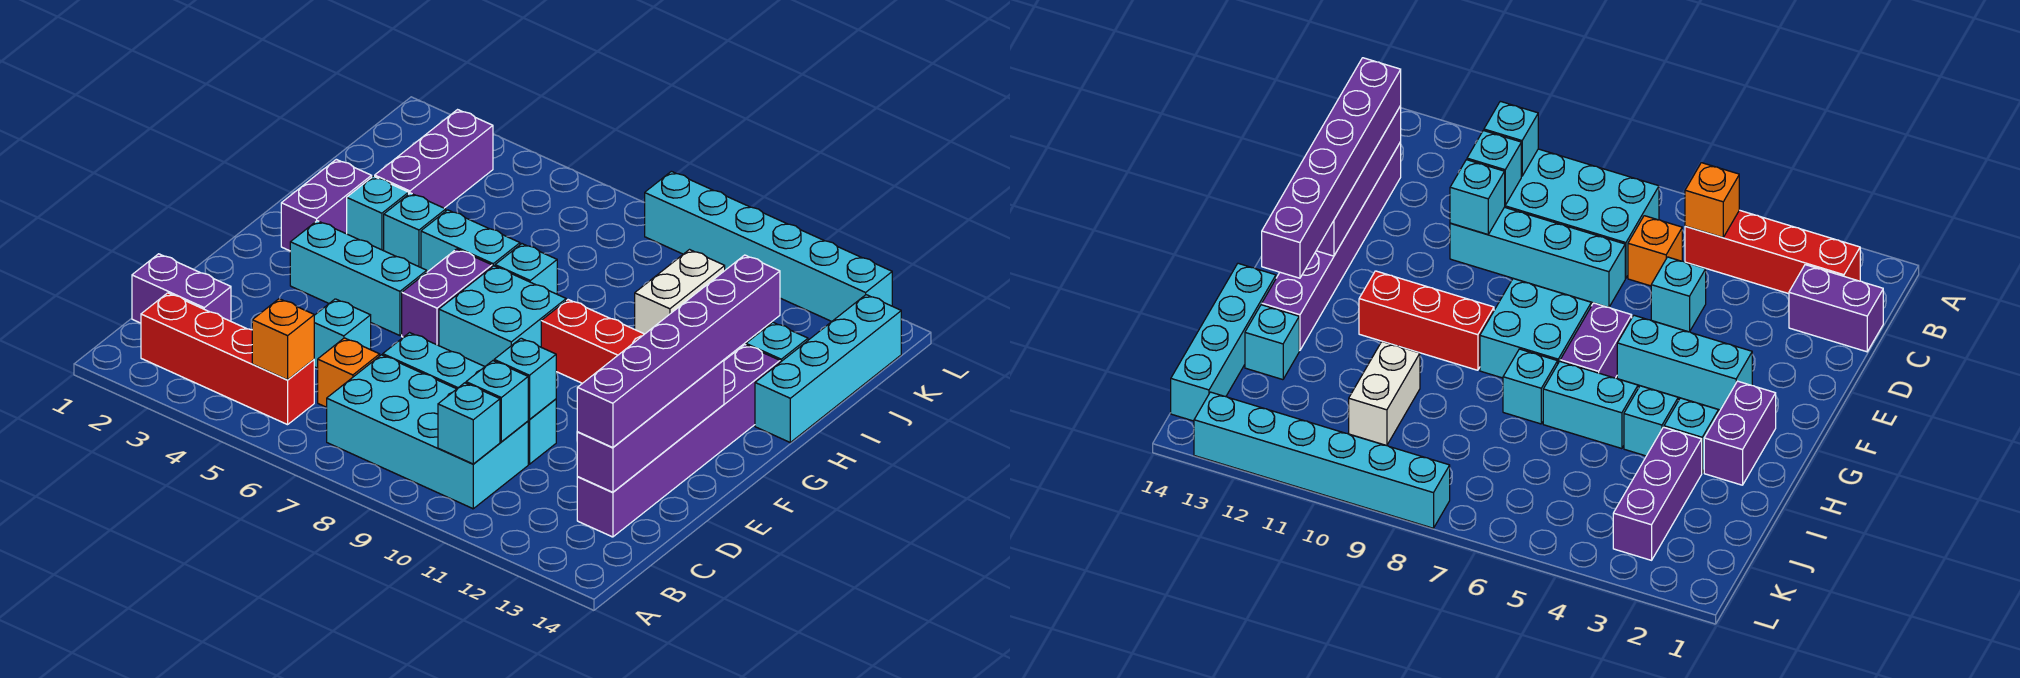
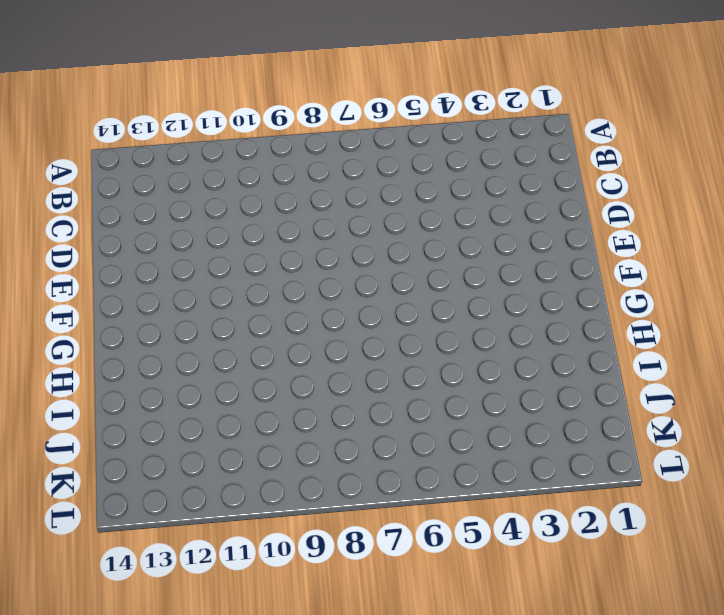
none -> red brick B2:B5 level 1
none -> cyan brick B7:C10 level 1
none -> purple brick C1:C2 level 1

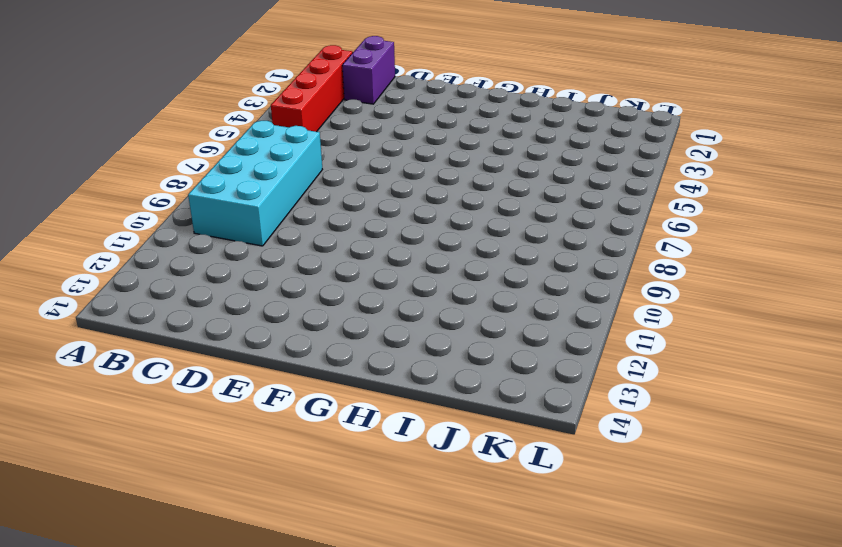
none -> orange brick C6 level 1
none -> purple brick C13:H13 level 1
none -> cyan brick D5 level 1

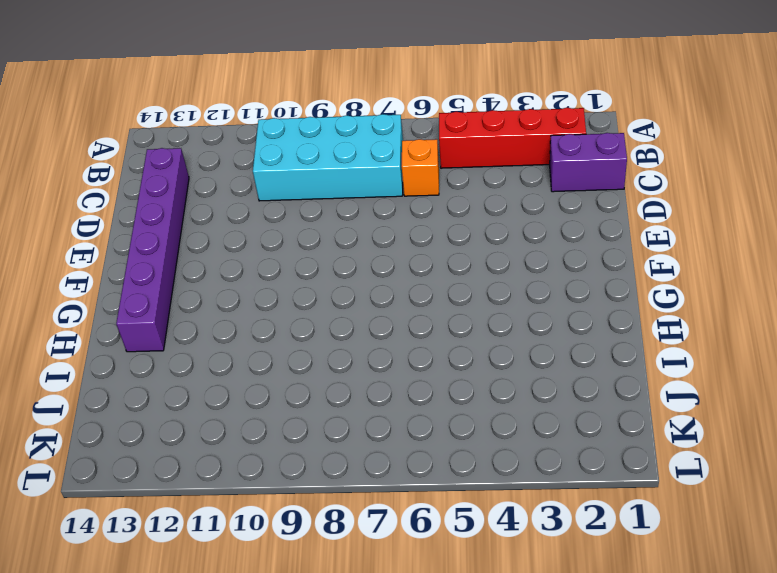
none -> cyan brick D5 level 1
none -> cyan brick D7:D10 level 1
none -> cyan brick F3:F5 level 1

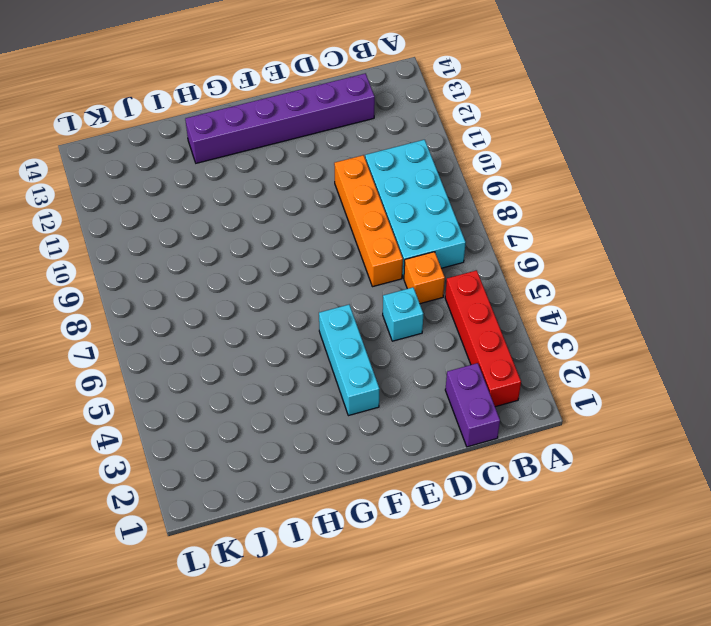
orange brick D7:D10 level 1 -> cyan brick D7:D10 level 1
none -> purple brick F6:G6 level 1
none -> cyan brick F7:G8 level 1
none -> purple brick G2:H2 level 1

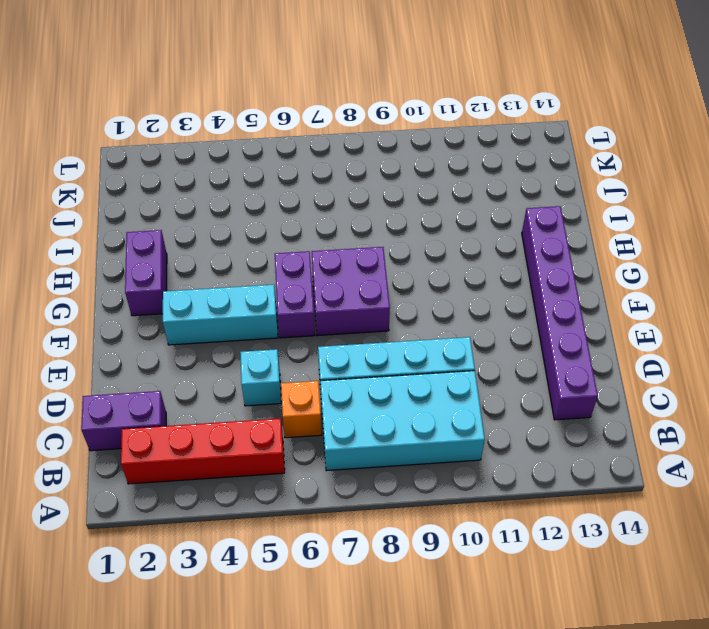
purple brick F7:G8 level 1 -> cyan brick F7:G8 level 1
none -> red brick G9:G11 level 1
none -> cyan brick H3 level 1
none -> cyan brick H4 level 1

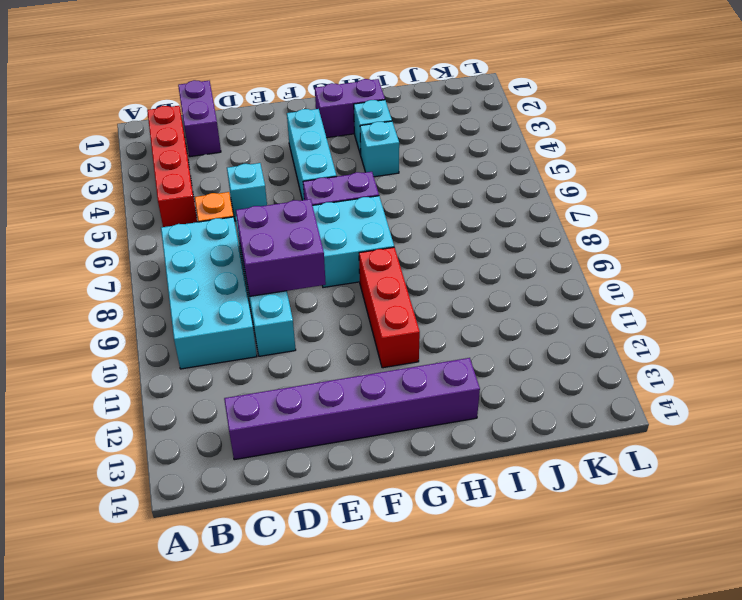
purple brick D8:E9 level 2 -> none
none -> cyan brick H5:H6 level 1
none -> cyan brick H7 level 1
none -> cyan brick H14:K14 level 1

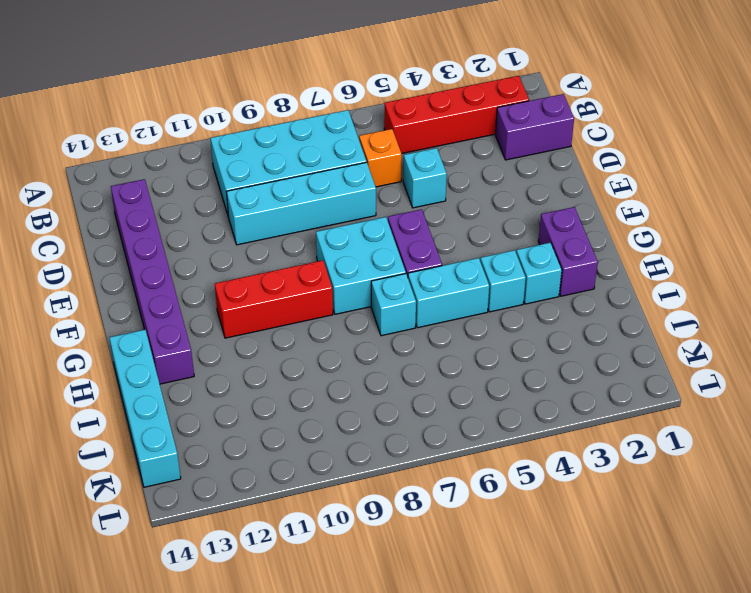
none -> cyan brick F3:F5 level 1
none -> purple brick I3:K3 level 1
none -> white brick I10:J10 level 1

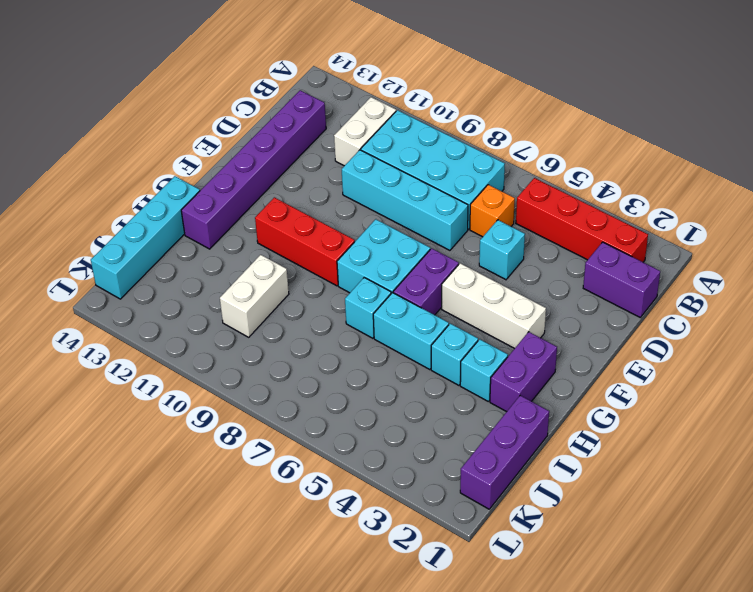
white brick B11:C11 level 1 -> none
white brick F3:F5 level 1 -> cyan brick F3:F5 level 1
purple brick I1:K1 level 1 -> purple brick I3:K3 level 1
none -> cyan brick I13 level 1
none -> cyan brick L8:L13 level 1
none -> orange brick B5 level 2

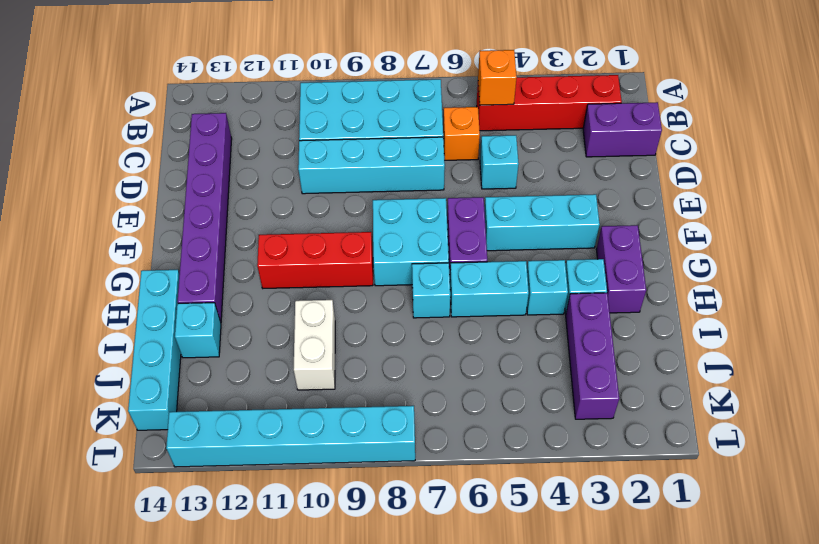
none -> cyan brick B10 level 2
none -> cyan brick C10 level 2
none -> purple brick C13:F13 level 2

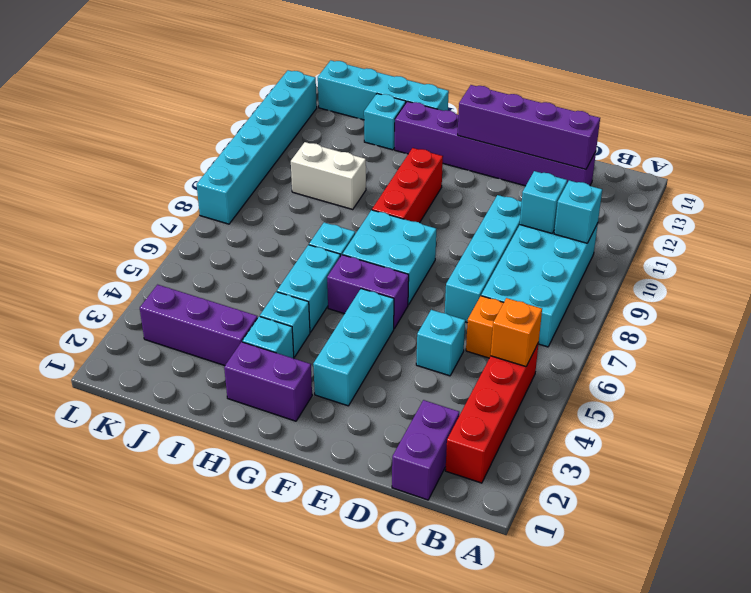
none -> cyan brick D10 level 2
none -> purple brick C13:H13 level 3

